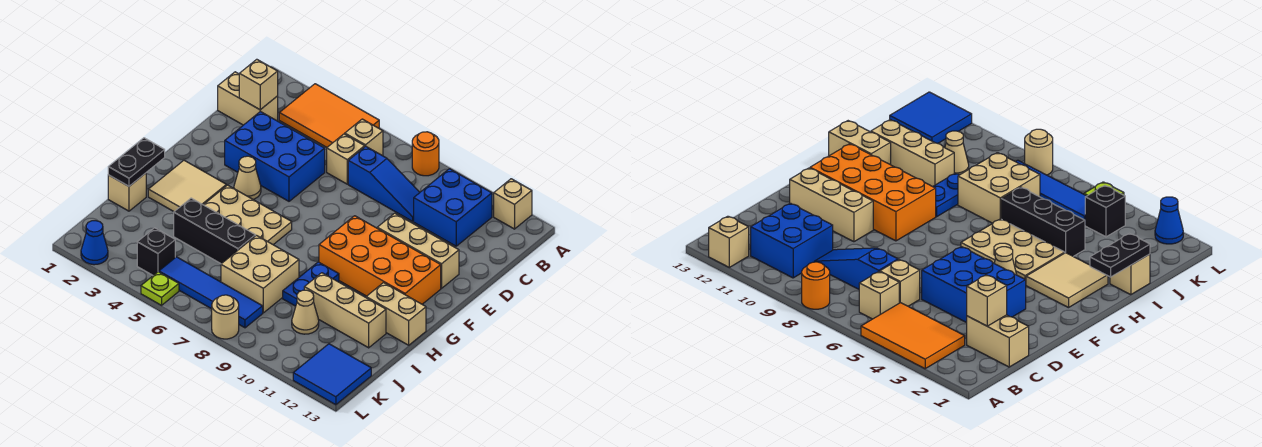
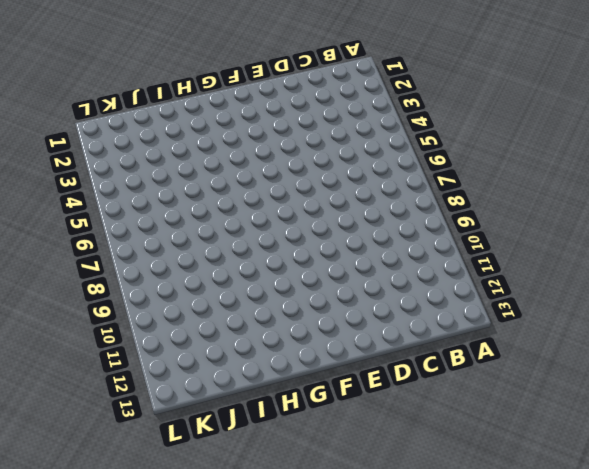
none -> orange tile A3:B5 level 1
none -> orange round brick A8 level 1
none -> tan brick A12 level 1

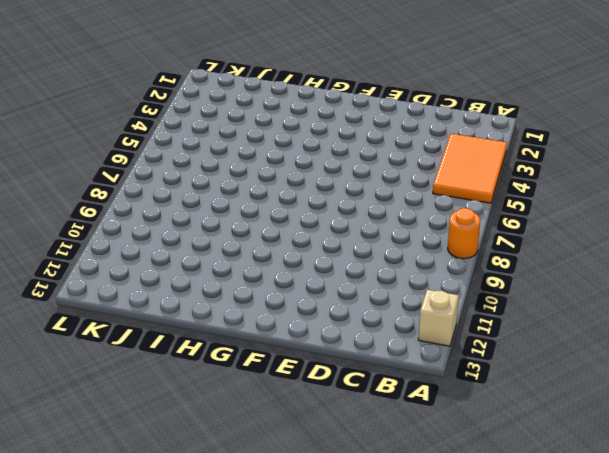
none -> tan brick B6 level 1
none -> blue brick B10:C11 level 1
none -> tan brick C1:C2 level 1

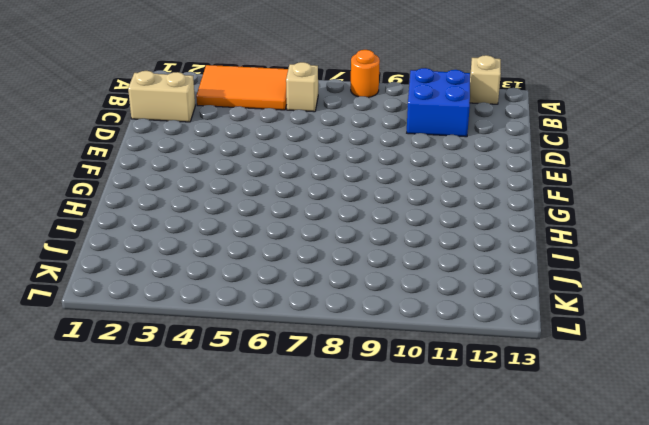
none -> tan brick C6 level 1
none -> blue slope C7:C9 level 1 top 7
none -> blue brick D3:E5 level 1

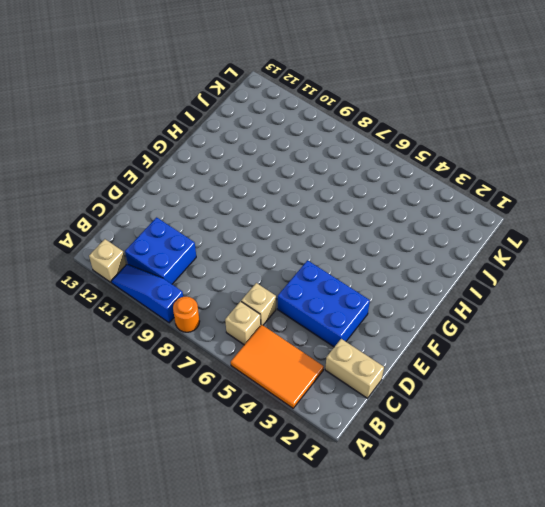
blue slope A9:A11 level 1 top 9 -> blue slope C7:C9 level 1 top 7
none -> tan brick E10:E12 level 1
none -> tan cone F4 level 1
none -> orange brick F9:G12 level 1

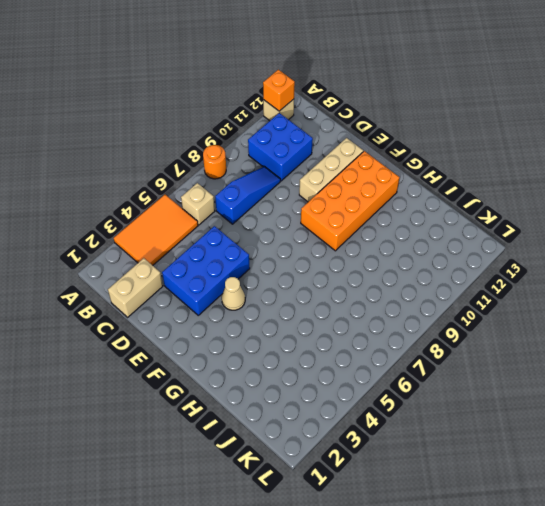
orange brick A12 level 2 -> none
none -> tan brick C6 level 1
none -> tan tile G2:H3 level 1
none -> tan plate G4:H6 level 1

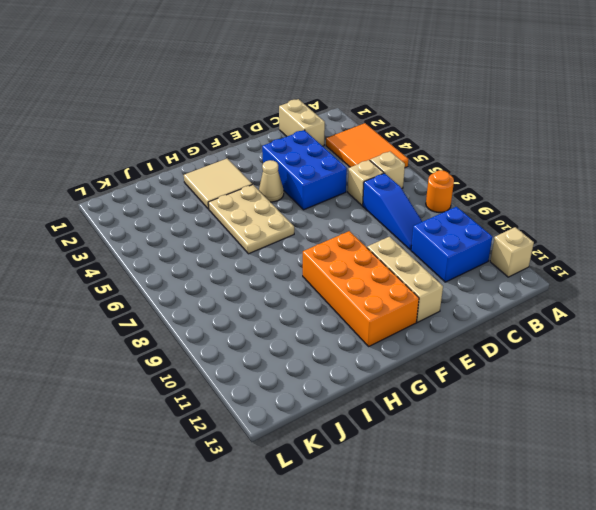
none -> blue plate H9:I9 level 1
none -> tan brick H12:H13 level 1
none -> tan brick I1 level 1

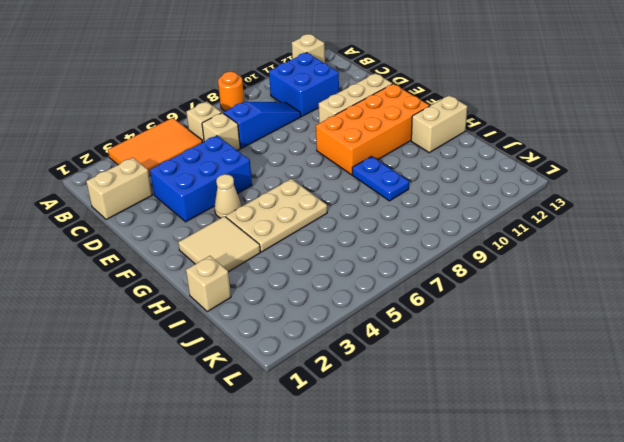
none -> black brick I4:I6 level 1
none -> tan brick I7:J8 level 1
none -> tan brick I10:I12 level 1

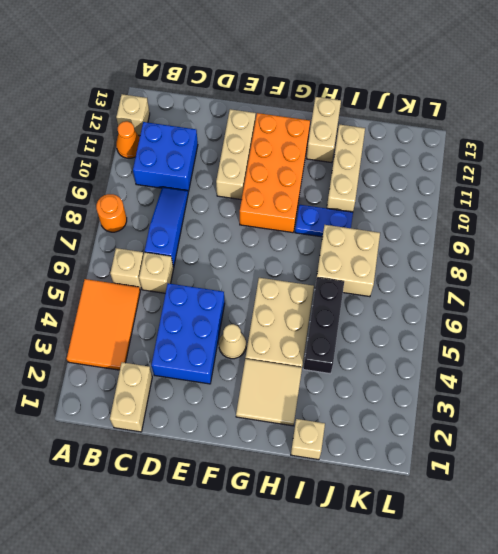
orange cone A11 level 1 -> none
none -> tan cone J10 level 1
none -> black brick K4 level 1
none -> blue tile K5:K8 level 1

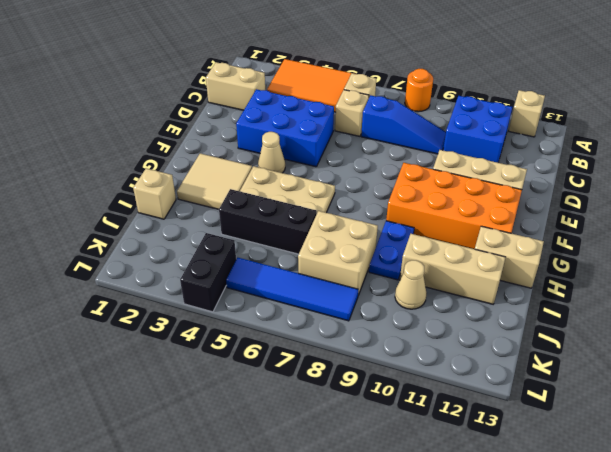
black brick K4:L4 level 1 -> black brick K4 level 1
none -> blue tile K12:L13 level 1
none -> blue cone L2 level 1
none -> lime plate L5 level 1

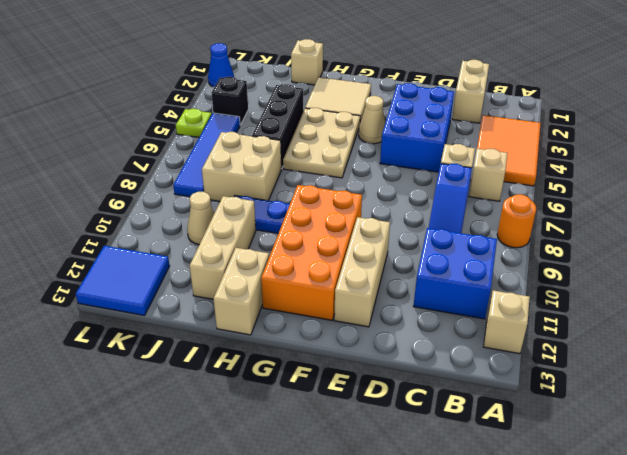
none -> tan round brick L8 level 1
none -> tan brick C2 level 2
none -> black plate H1:I1 level 2

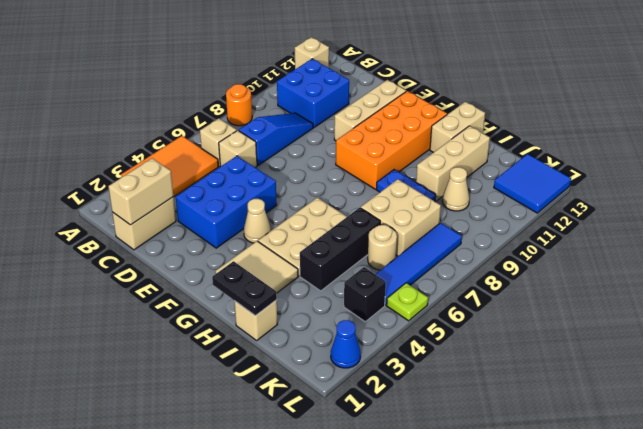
tan brick C1:C2 level 2 -> tan brick C2 level 2
tan round brick J6 level 1 -> tan round brick L8 level 1

